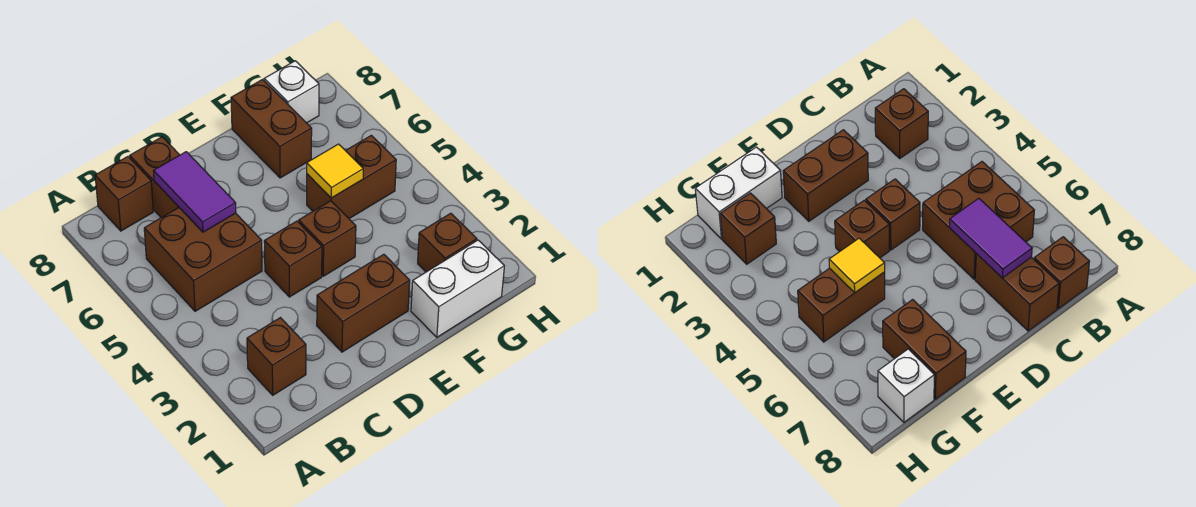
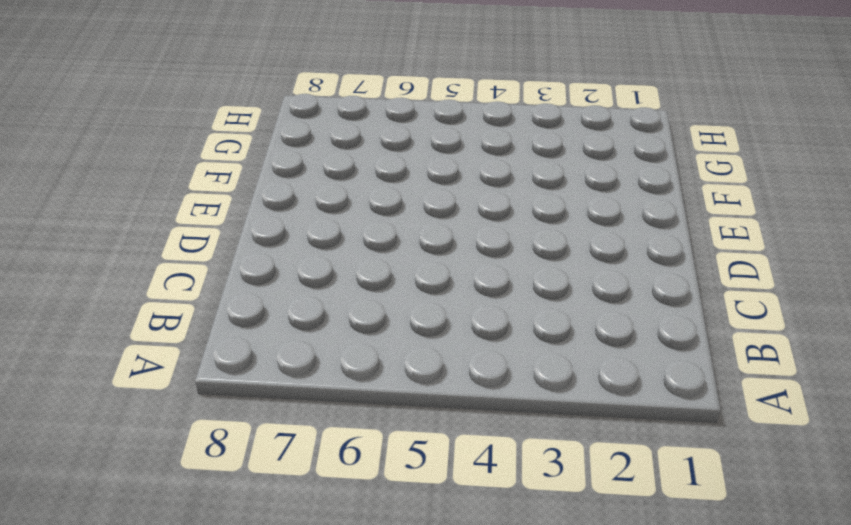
none -> brown brick B2 level 1
none -> brown brick B5:C6 level 1
none -> brown brick B8 level 1

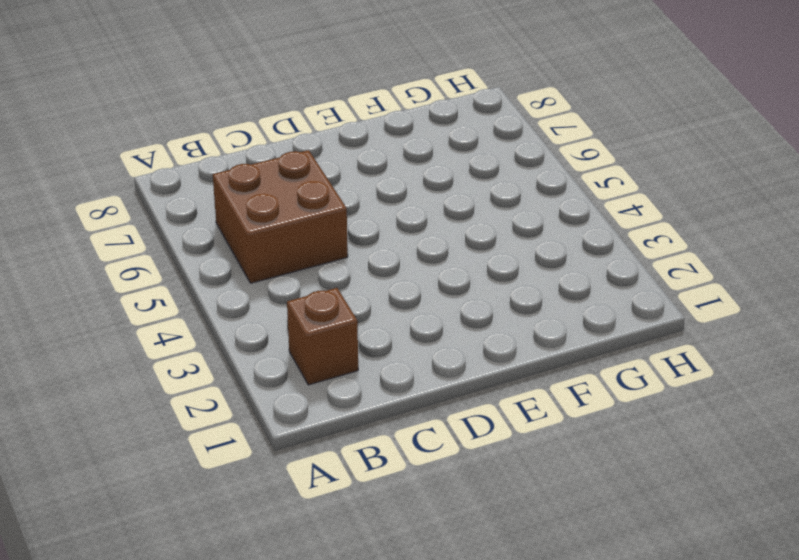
none -> brown brick B8 level 1
none -> brown brick C7:C8 level 1
none -> brown brick D2:E2 level 1

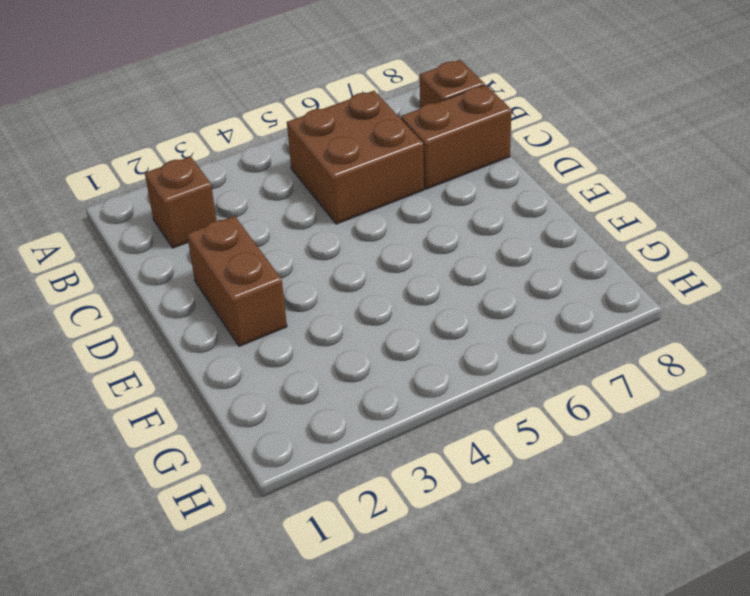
none -> brown brick D4 level 1
none -> brown brick E4 level 1
none -> white brick F1:G1 level 1

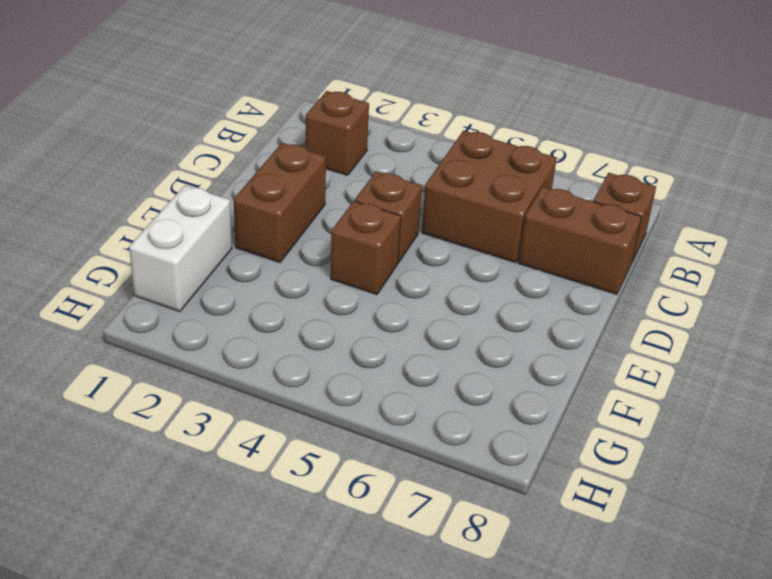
none -> brown brick F5:G5 level 1
none -> brown brick F7:F8 level 1
none -> brown brick G2 level 1

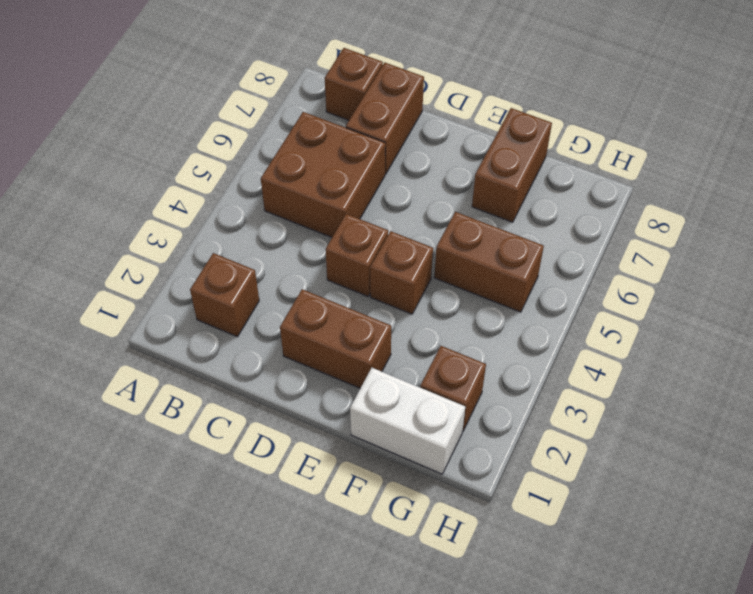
none -> white brick G8 level 1
none -> purple tile C6:C7 level 2
none -> yellow tile F5 level 2

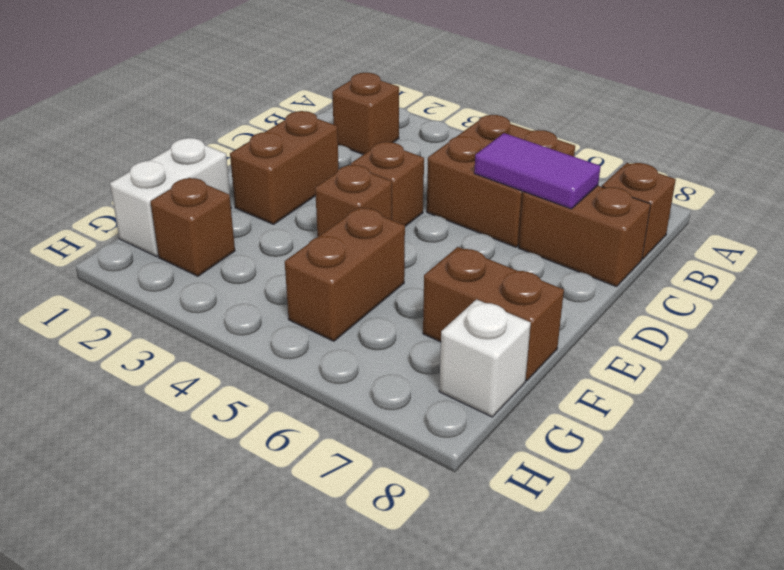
none -> yellow tile F5 level 2

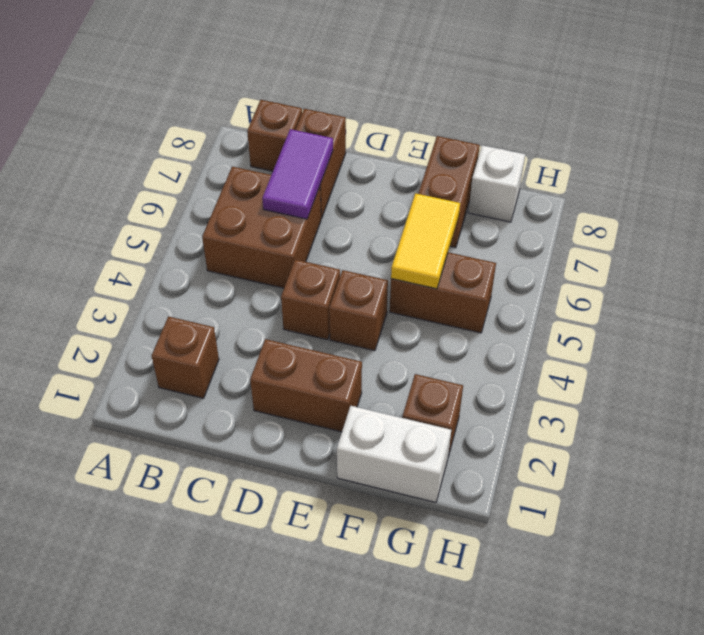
yellow tile F5:F6 level 2 -> yellow tile F5 level 2

